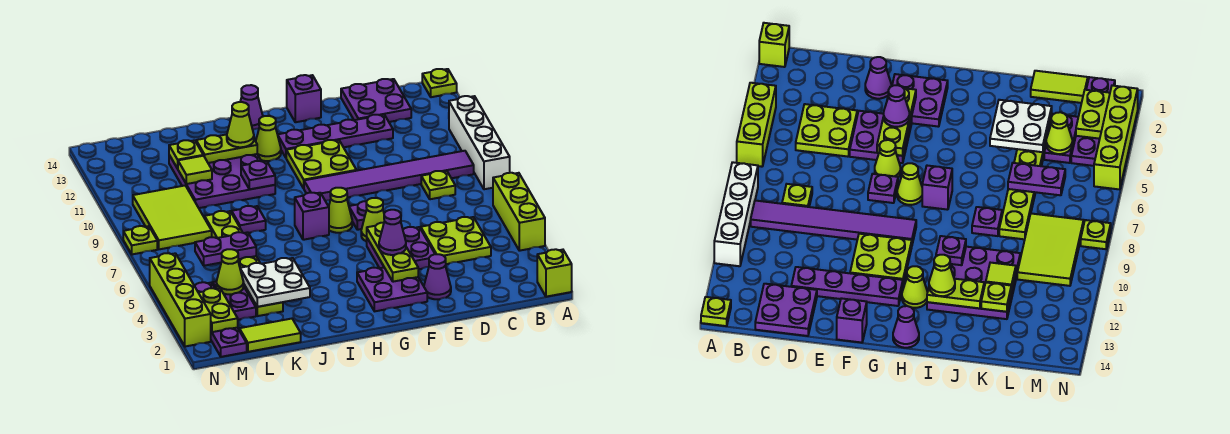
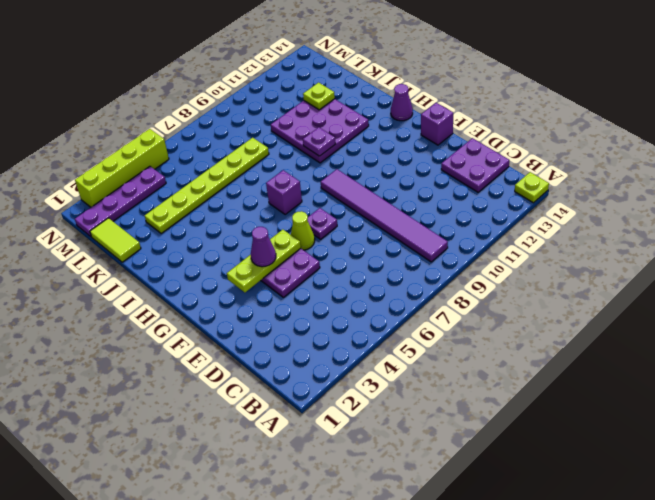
none -> lime brick A1 level 1
none -> lime brick A4:A6 level 1
none -> white brick A8:A11 level 1
none -> lime plate C4:D5 level 1

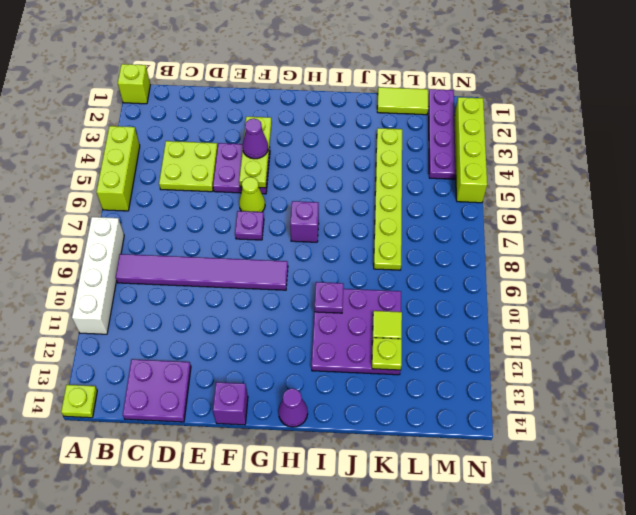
none -> lime plate C8 level 1
none -> purple plate D12:G12 level 1
none -> purple cone E2 level 1
none -> purple plate F2:G3 level 1

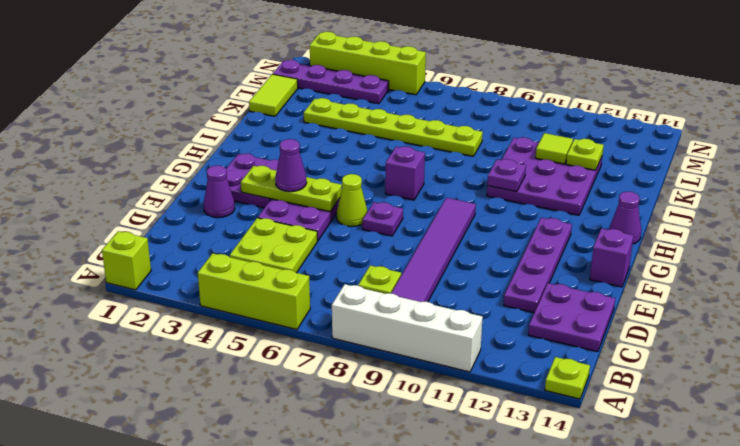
none -> lime plate F10:G11 level 1
none -> lime cone G7 level 1
none -> lime cone H12 level 1
none -> purple plate J8 level 1

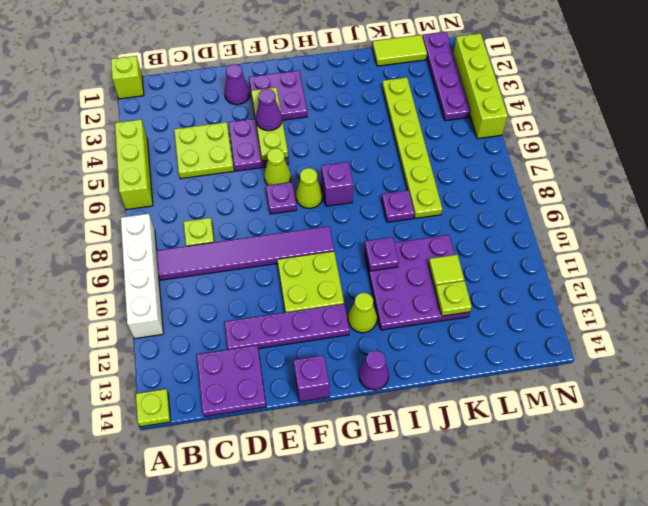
none -> purple plate L3:L4 level 1
none -> lime tile L8:M10 level 1
none -> lime plate N8 level 1
none -> lime plate I12:J12 level 2

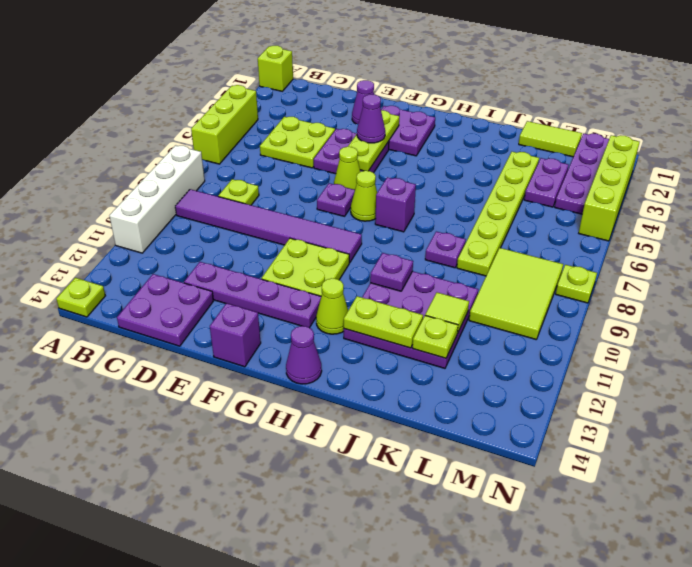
none -> white plate J3:K4 level 2
none -> purple plate K6:L6 level 2
none -> lime cone L4 level 2
none -> lime plate M2:M3 level 2

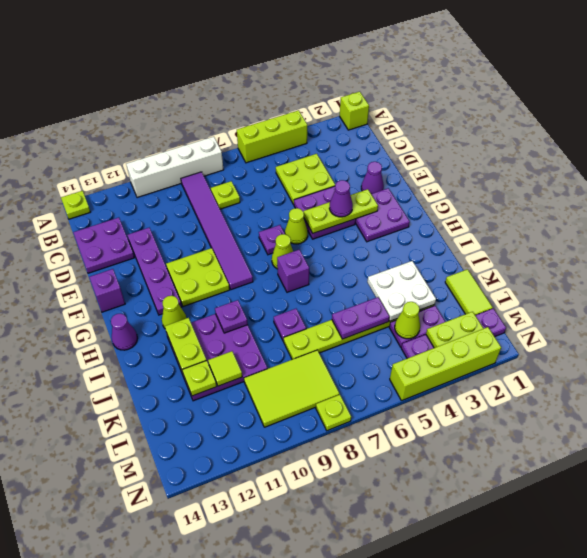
purple plate K5:K6 level 2 -> purple plate K6:L6 level 2
none -> lime cone I12 level 3

